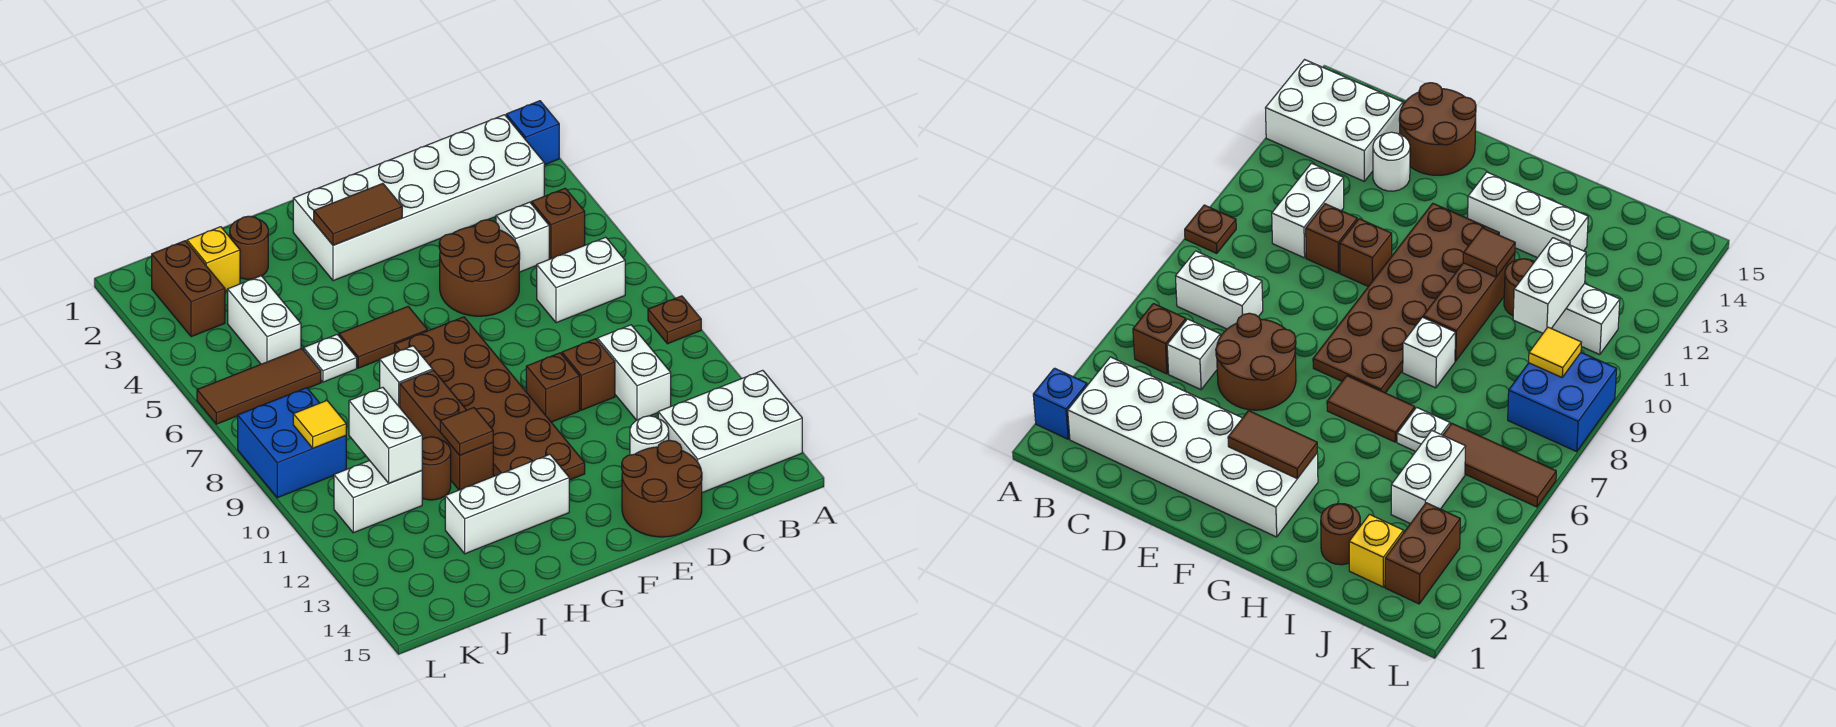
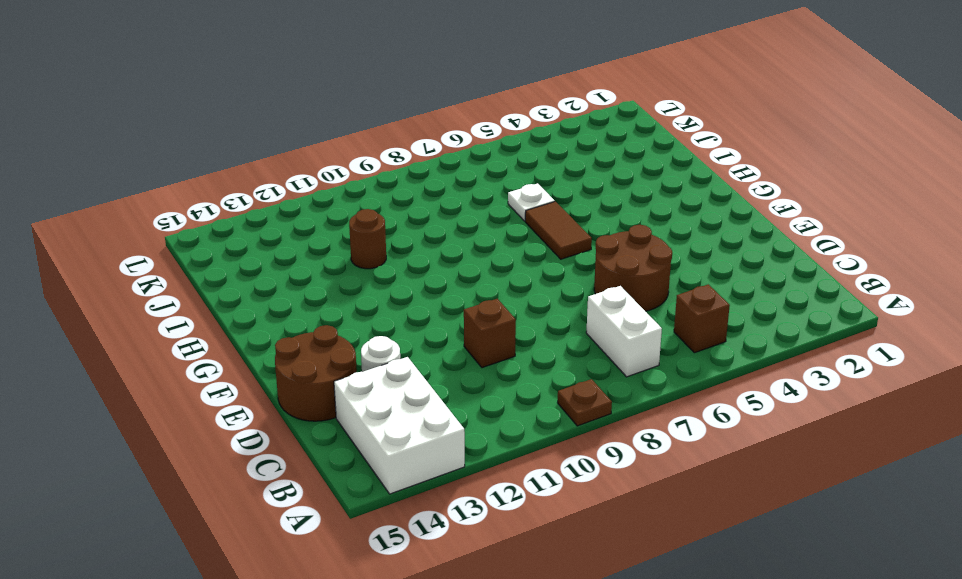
none -> blue brick A2 level 1
none -> white brick B2:G3 level 1
none -> white brick C5 level 1
none -> white brick C10:C11 level 1

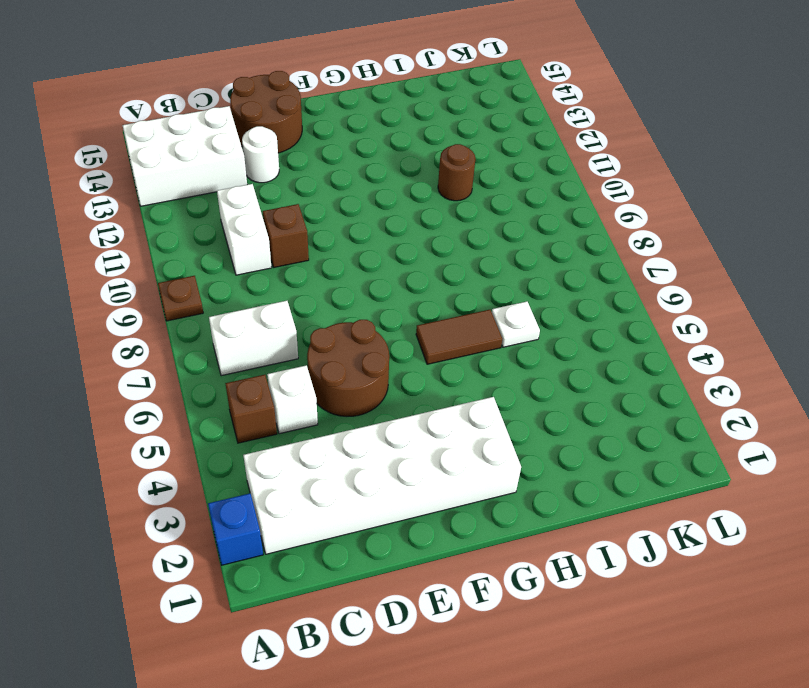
none -> brown brick E10 level 1
none -> brown plate F7:G12 level 1
none -> white brick G13:I13 level 1
none -> white brick H8 level 1

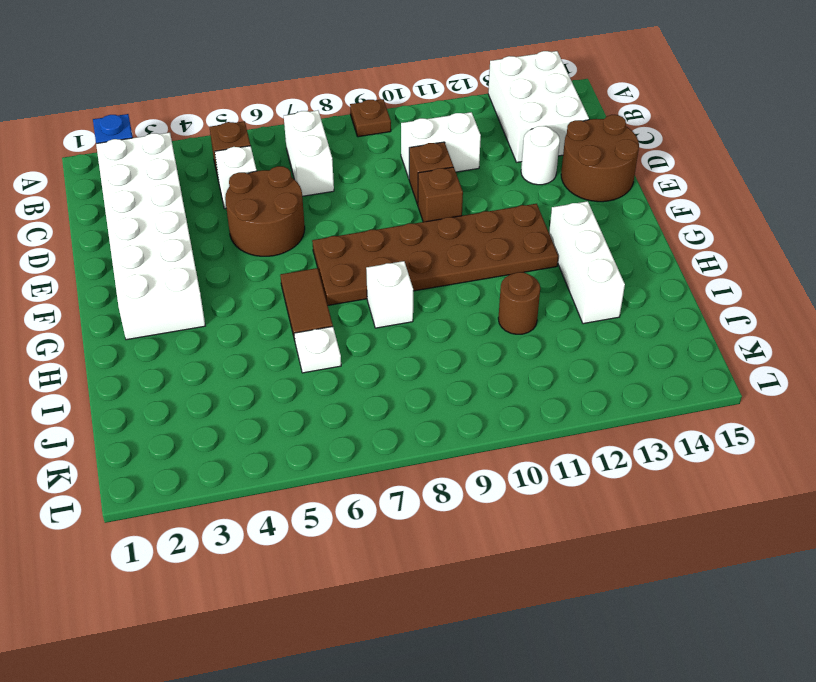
none -> brown brick H9:H11 level 1
none -> brown round brick I2 level 1
none -> yellow brick J2 level 1
none -> white brick J4:J5 level 1

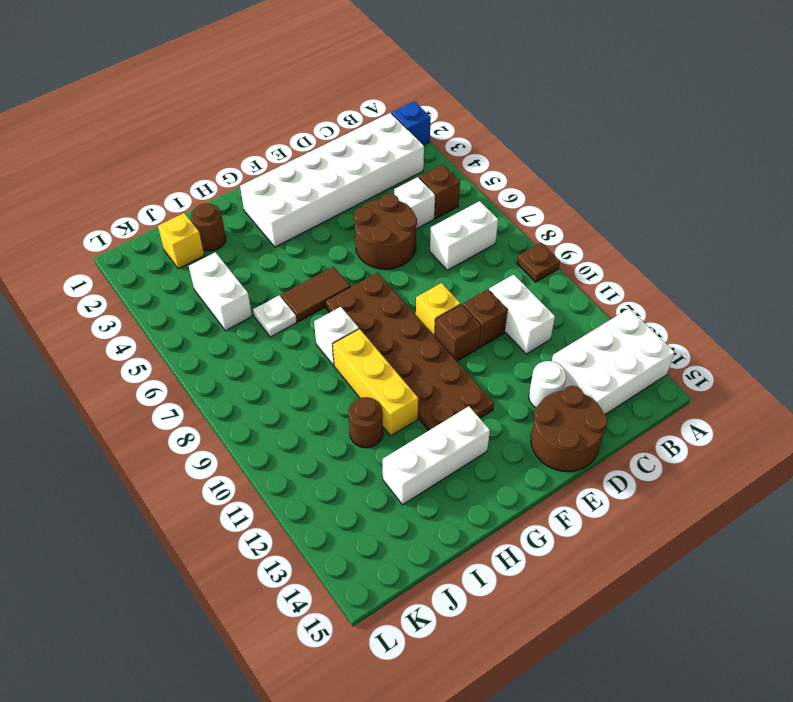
yellow brick E9 level 1 -> none
yellow brick H9:H11 level 1 -> brown brick H9:H11 level 1
none -> brown tile J6:L6 level 1
none -> white brick J11:K11 level 1
none -> brown brick K2:K3 level 1
none -> blue brick K8:L9 level 1

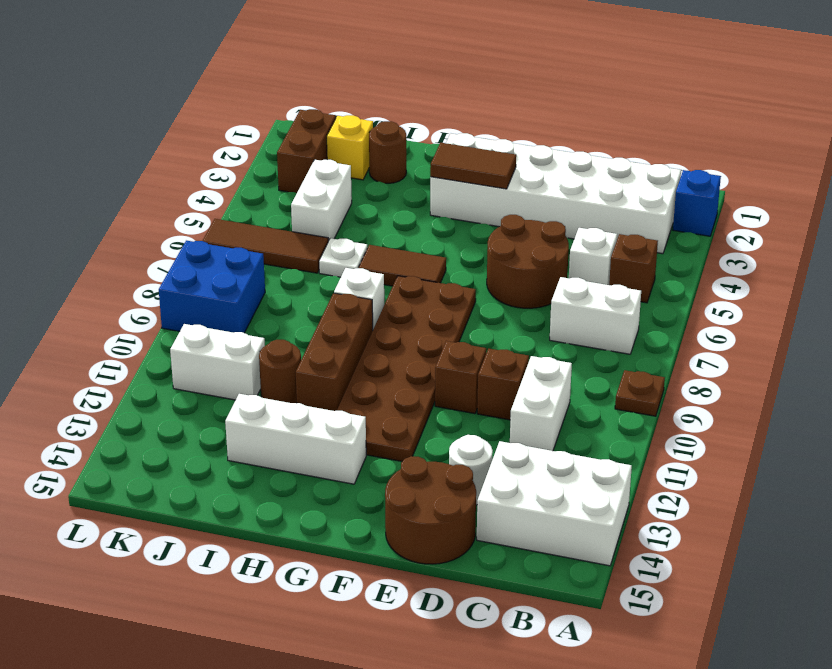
none -> brown tile H11 level 2
none -> white brick J10:J11 level 2
none -> yellow tile K9 level 2

